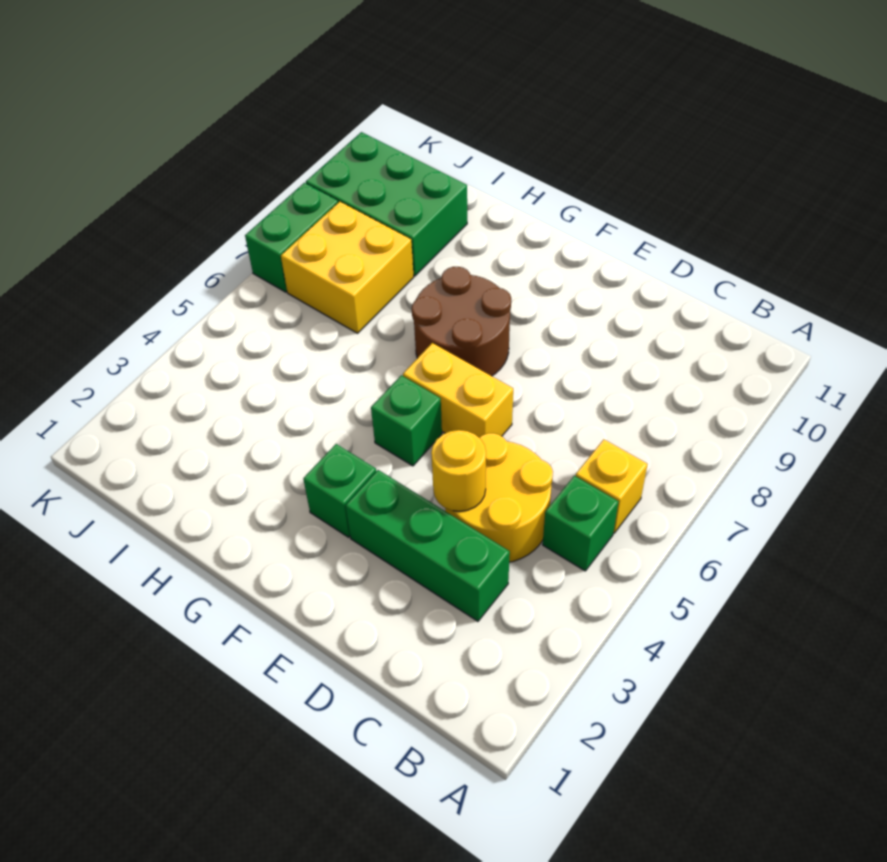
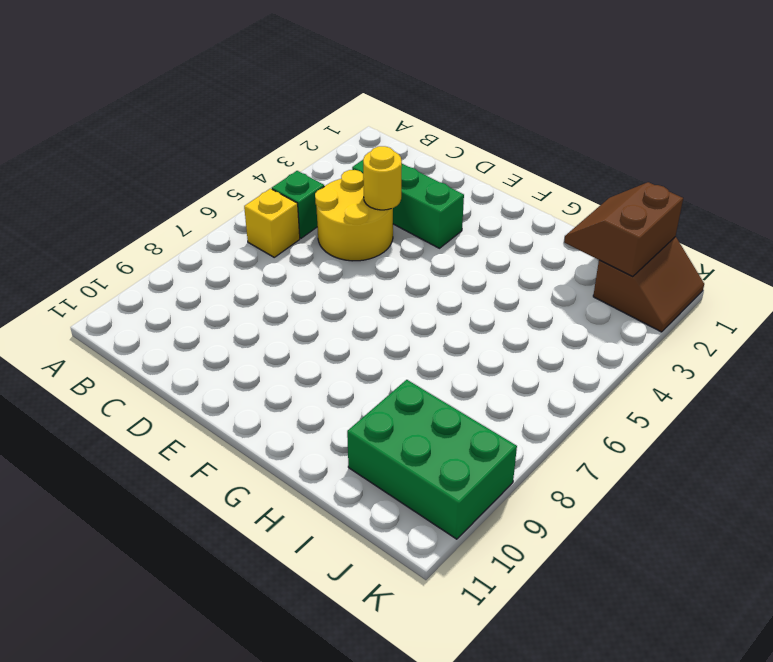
brown slope I1:J2 level 2 top J -> none
brown slope J1:K2 level 1 top J -> none
none -> yellow brick E6:F6 level 1
none -> green brick F3 level 1
none -> green brick F5 level 1

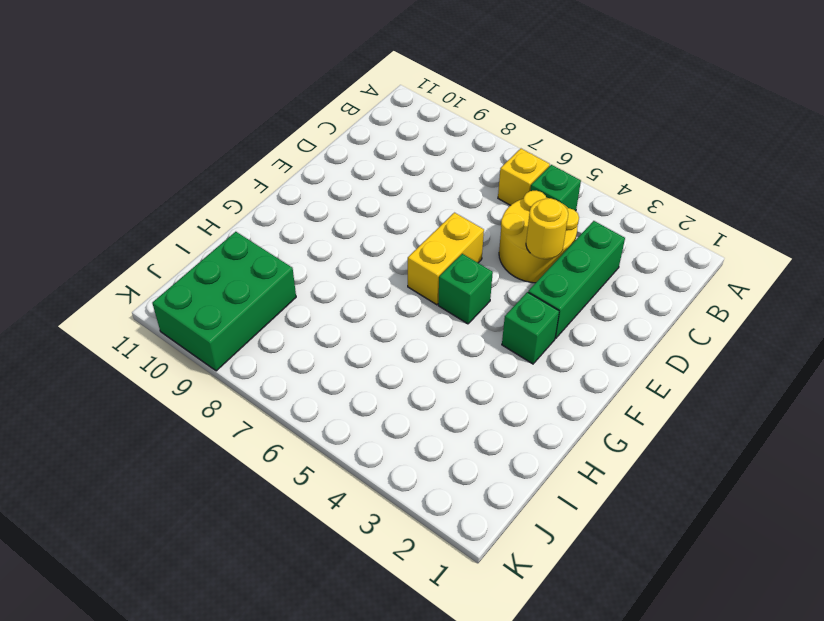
none -> brown round brick F7:G8 level 1
none -> yellow brick I7:J8 level 1
none -> green brick K7:K8 level 1

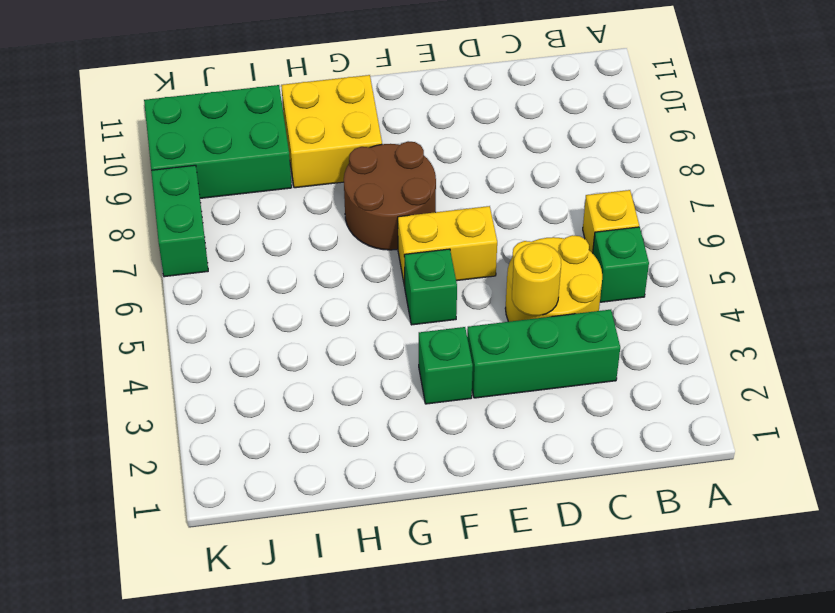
yellow brick G9:H10 level 1 -> yellow brick I7:J8 level 1

